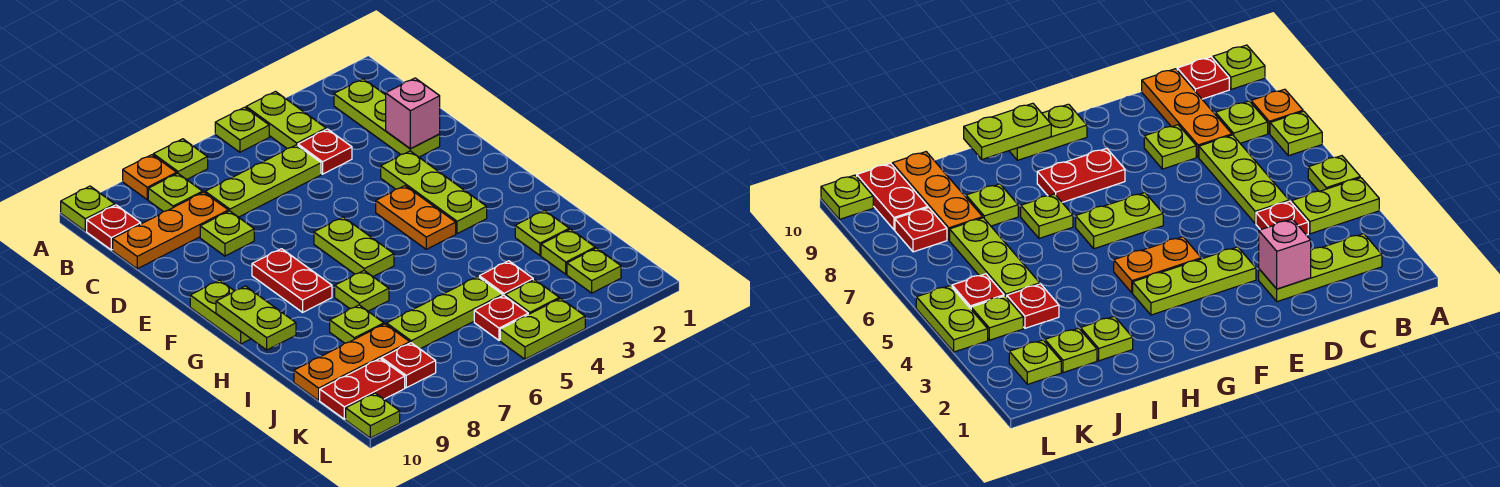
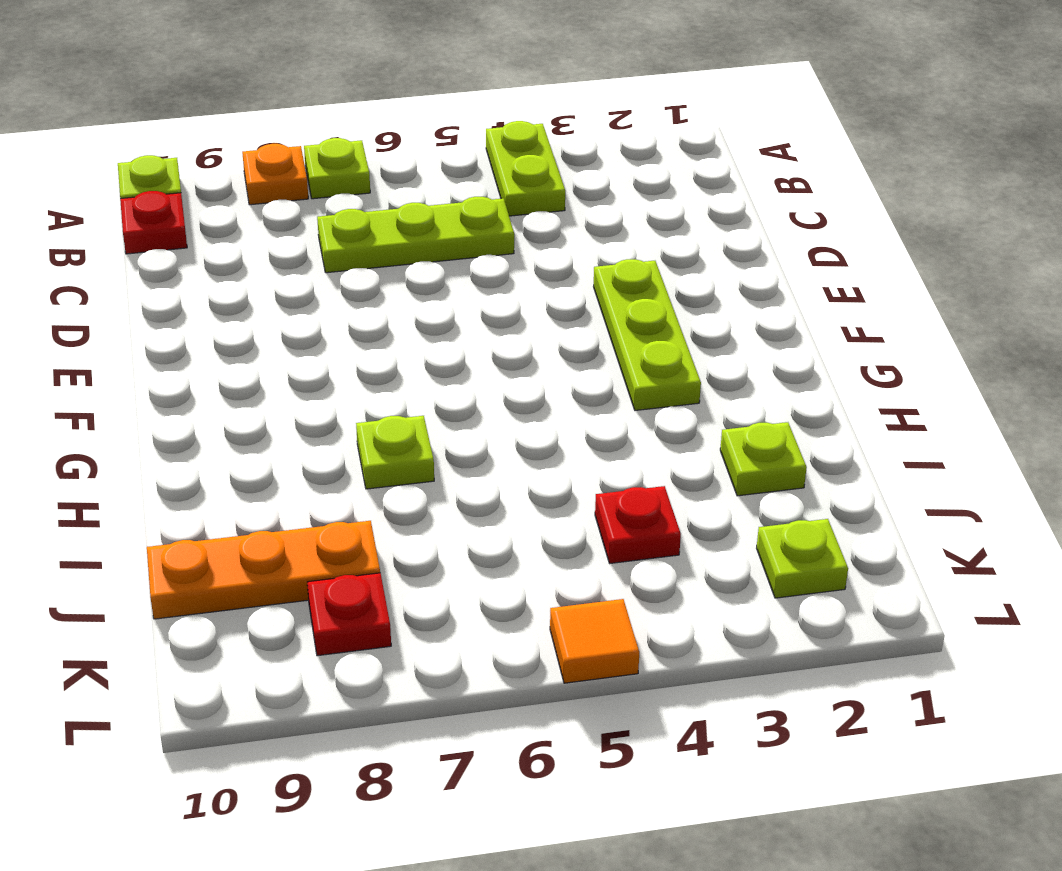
orange tile L5 level 1 -> lime plate L4:L5 level 1
none -> lime plate A5 level 1
none -> lime plate B2:D2 level 1
none -> lime plate B8 level 1
none -> red plate C4 level 1

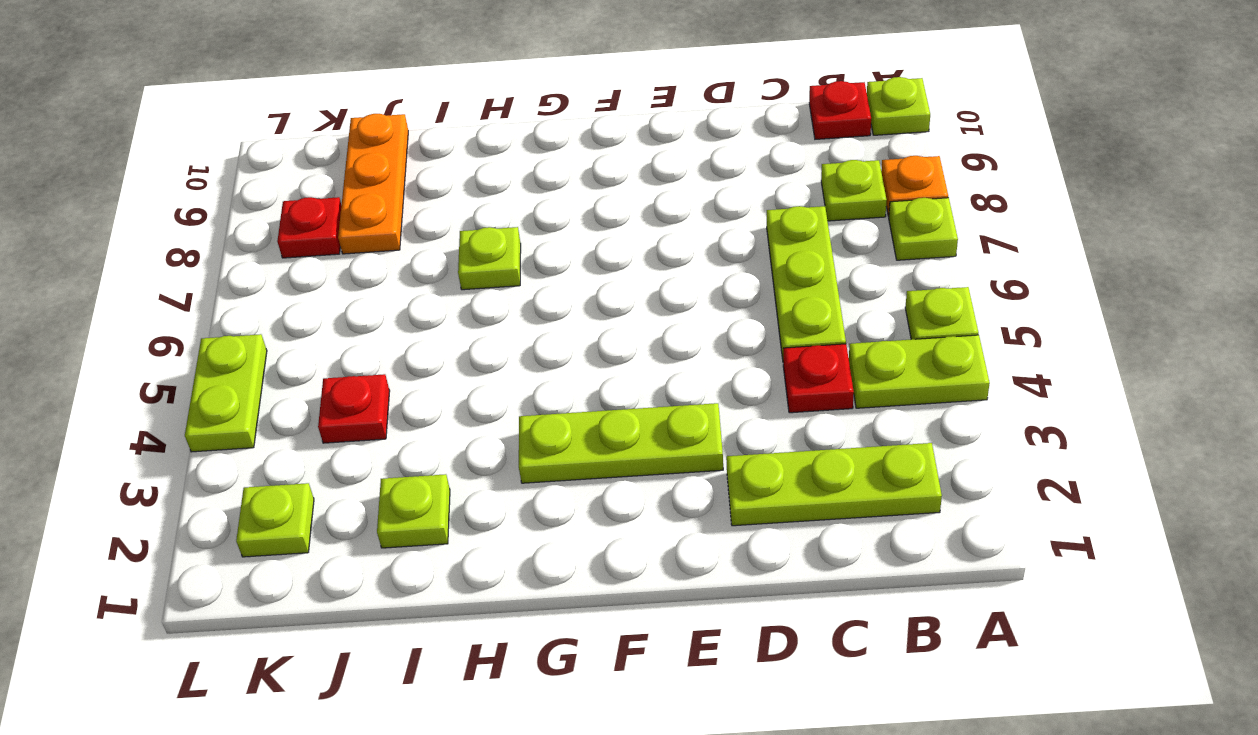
none -> orange plate C8:C10 level 1
none -> lime plate D8 level 1
none -> orange plate F4:G4 level 1
none -> lime plate F6:G6 level 1

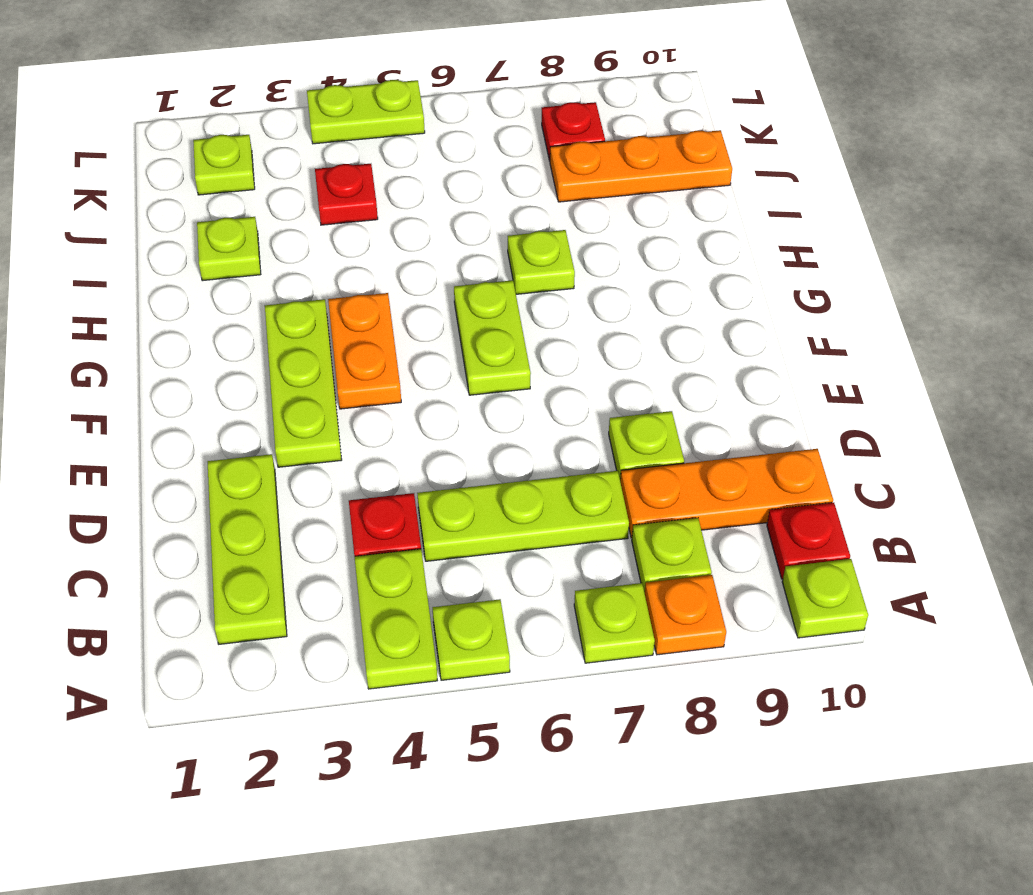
none -> red plate F8:G8 level 1
none -> lime plate F10:G10 level 1
none -> lime plate I8 level 1
none -> lime plate J2 level 1

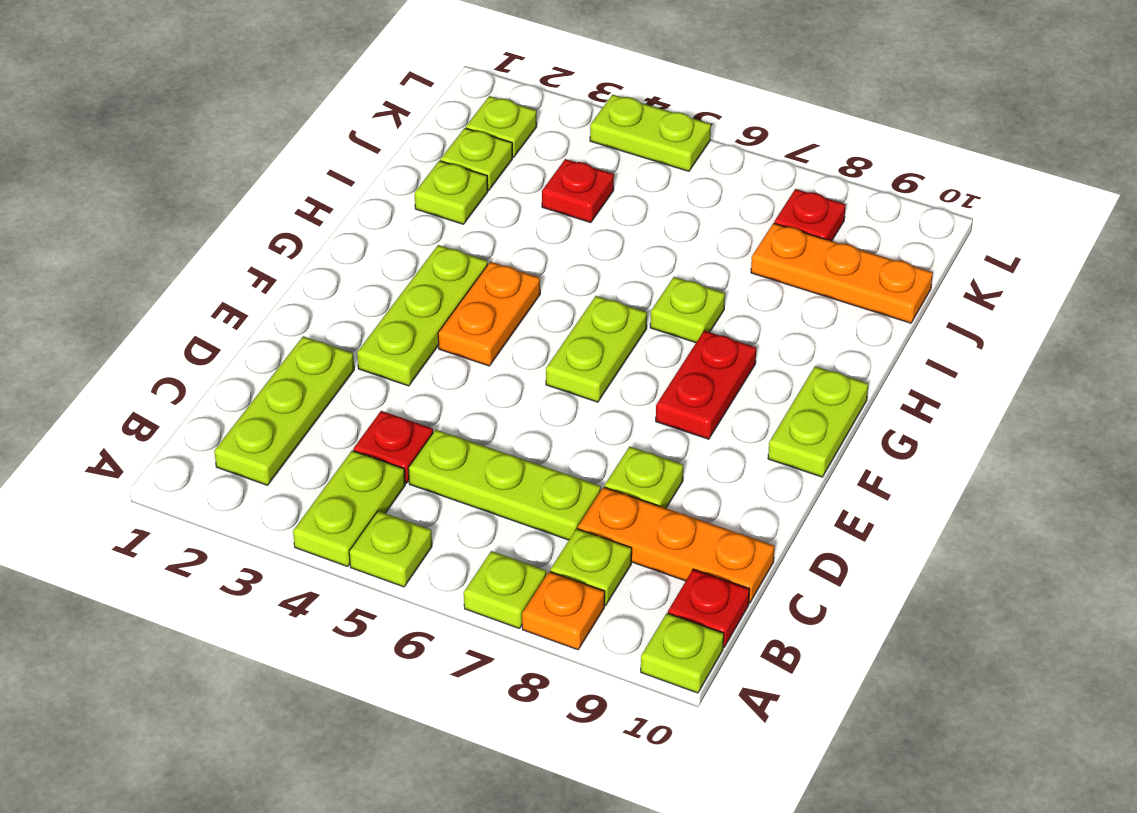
none -> lime plate I8 level 1
none -> lime plate J5:J7 level 1
none -> lime plate K4 level 1
none -> red plate K5 level 1

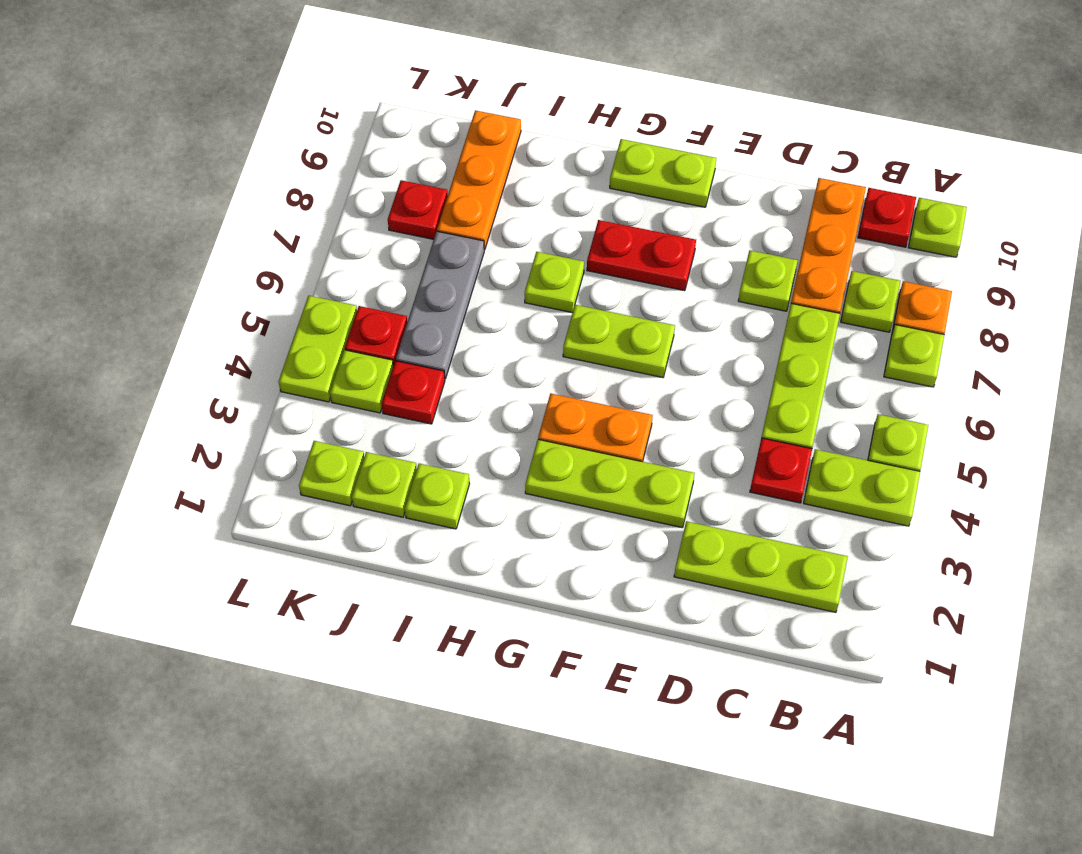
grey plate J5:J7 level 1 -> lime plate J5:J7 level 1
none -> lime plate I8 level 1
none -> red plate K9:K10 level 1
none -> lime plate L10 level 1
none -> pink brick D2 level 2

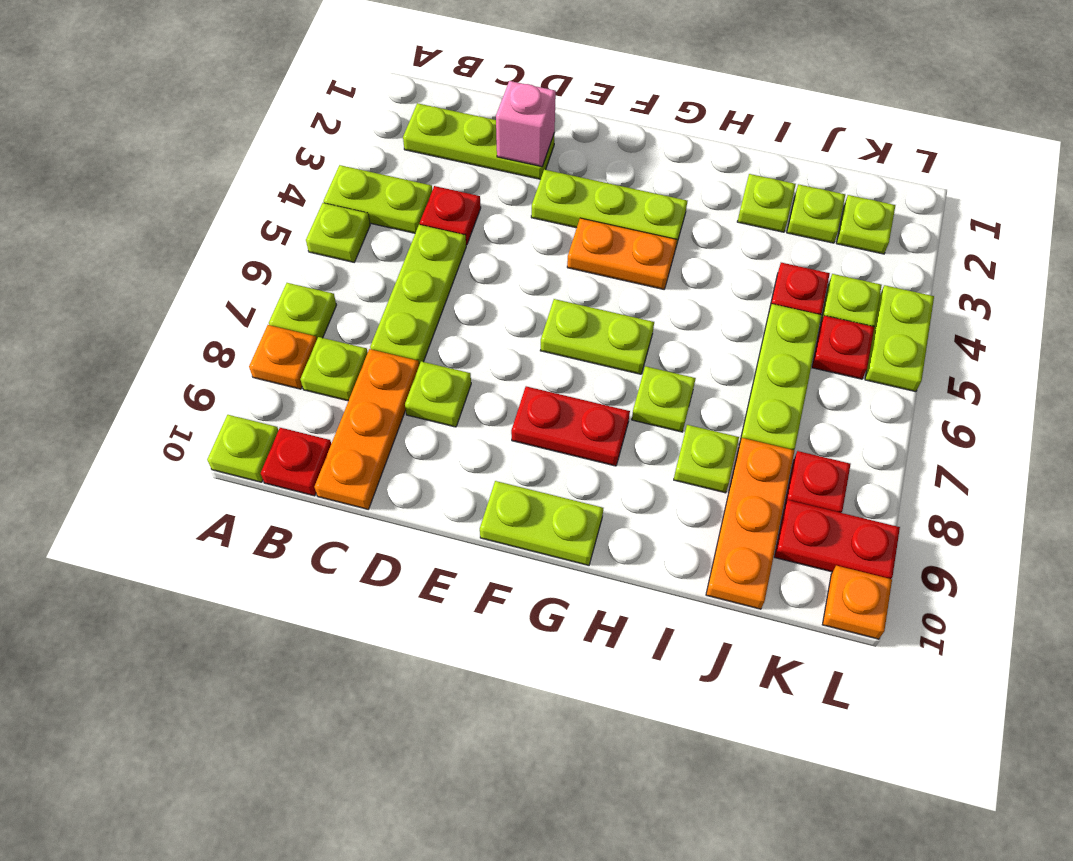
red plate K9:L9 level 1 -> red plate K9:K10 level 1
orange plate L10 level 1 -> lime plate L10 level 1
none -> lime plate G10:H10 level 2

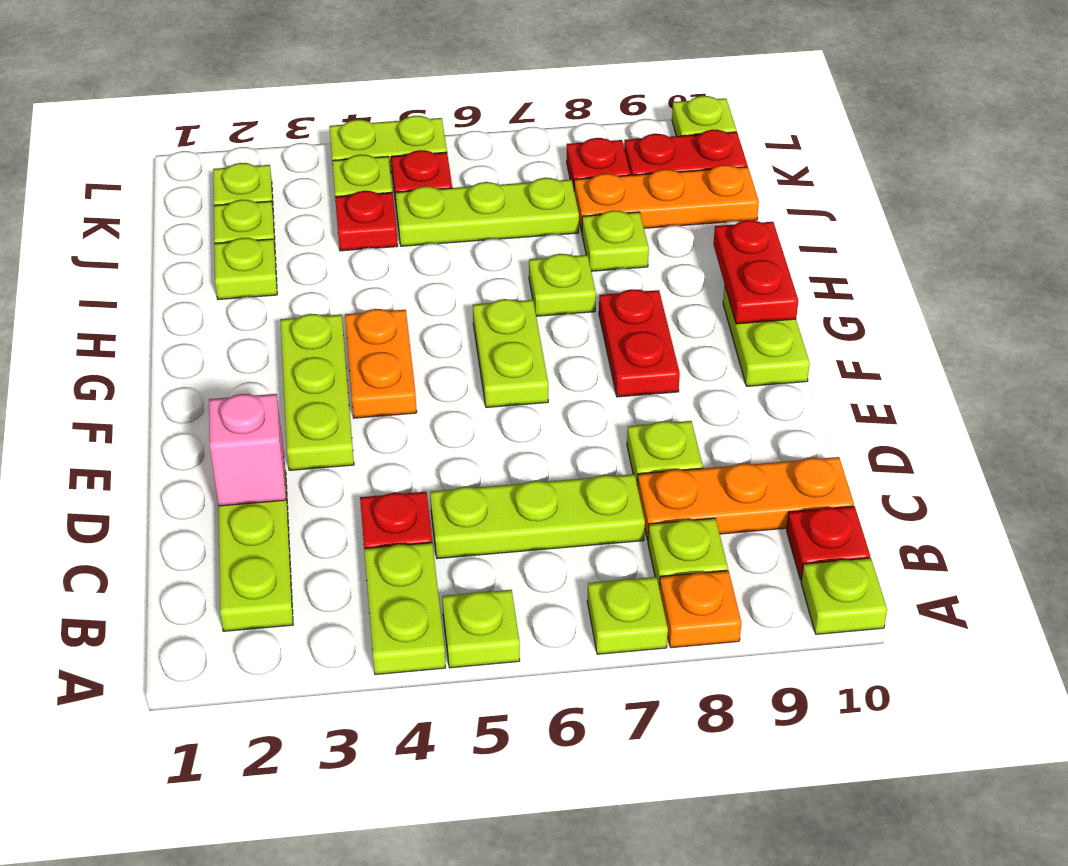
red plate G10:H10 level 2 -> lime plate G10:H10 level 2

